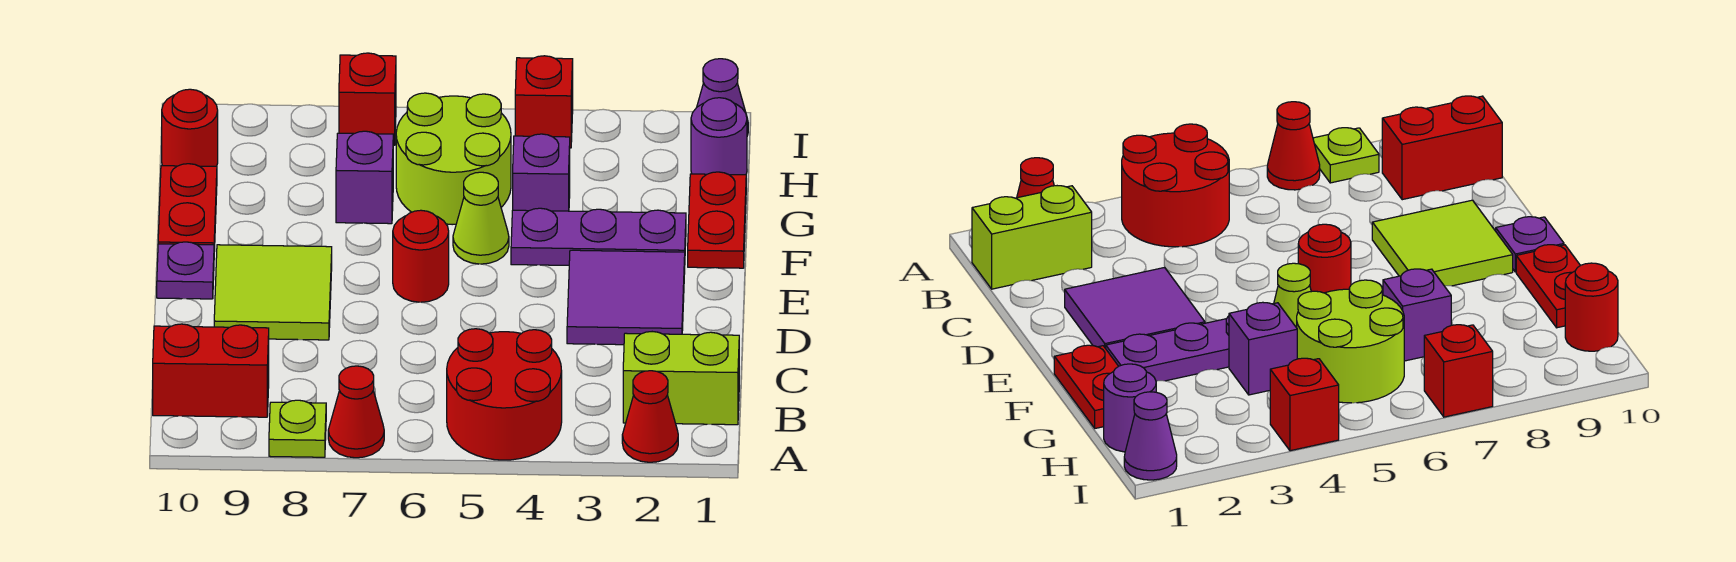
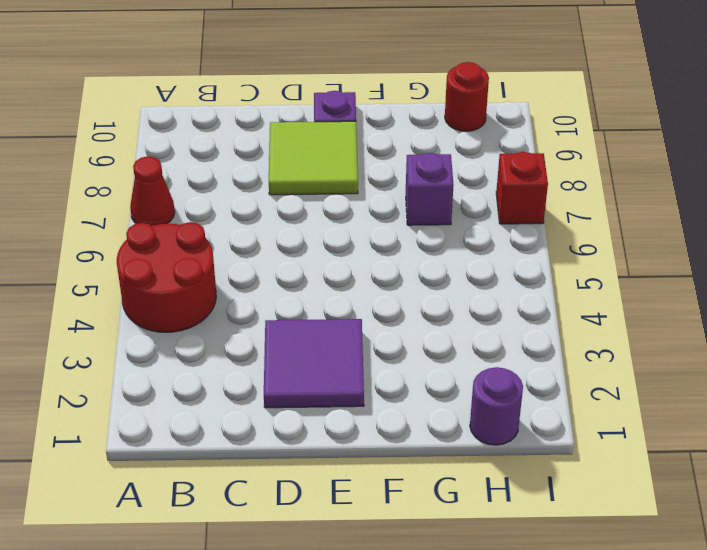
none -> red cone A2 level 1
none -> lime plate A8 level 1
none -> lime brick B1:B2 level 1

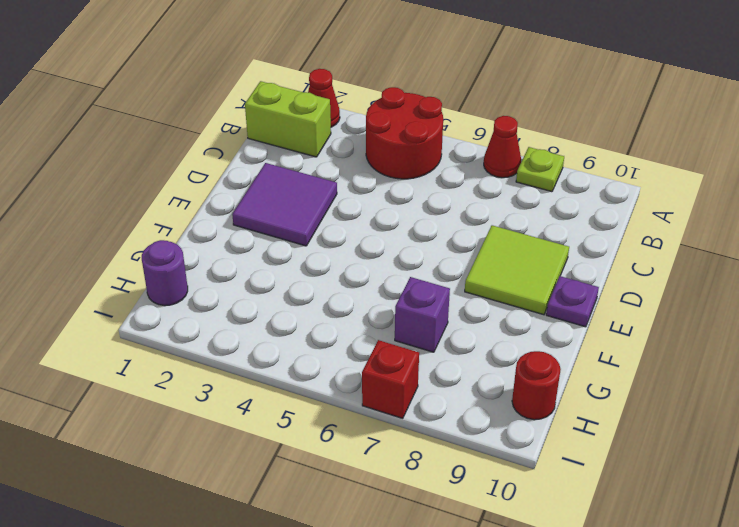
none -> red brick B9:B10 level 1
none -> red round brick E6 level 1
none -> red plate F1:G1 level 1

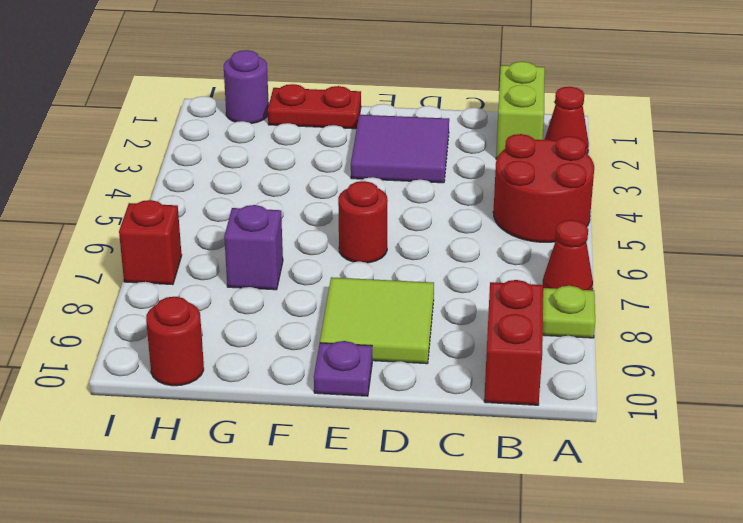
none -> purple plate F2:F4 level 1
none -> lime cone F5 level 1
none -> red plate F10:G10 level 1

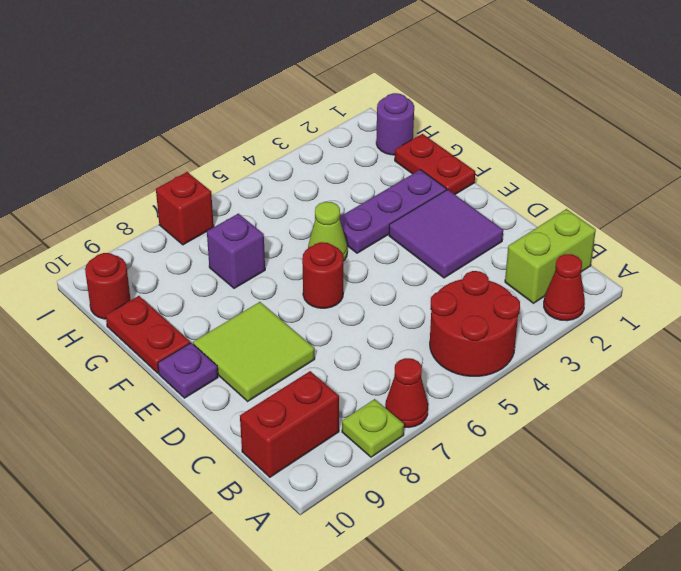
none -> purple brick G4 level 1
none -> lime round brick G5:H6 level 1
none -> purple cone I1 level 1

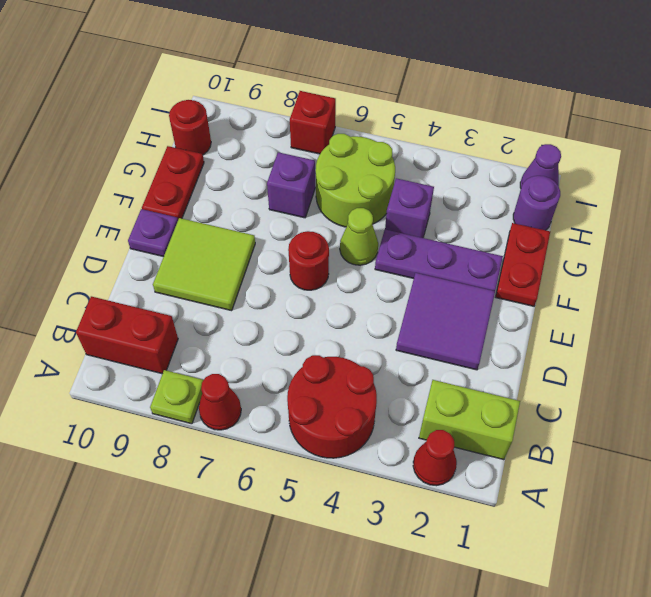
none -> red brick I4 level 1

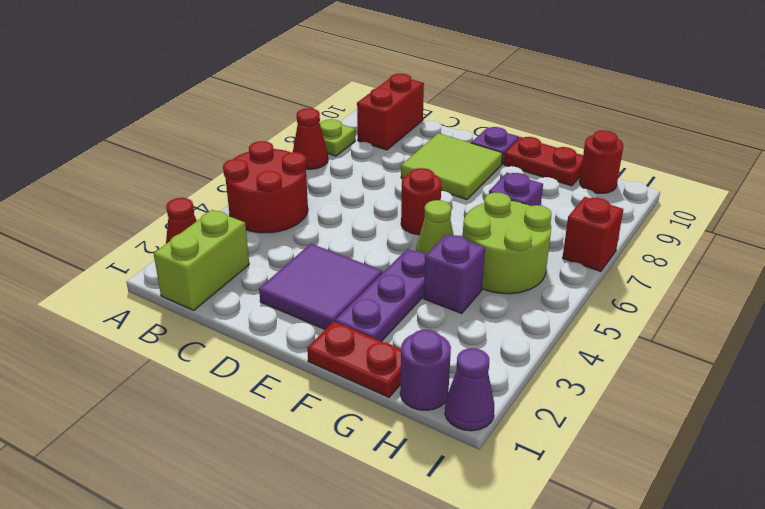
none -> red brick I4 level 1

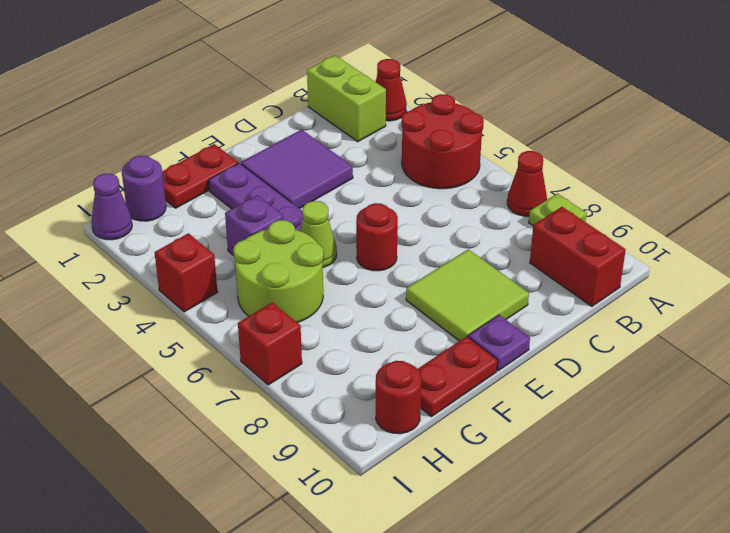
none -> purple brick G7 level 1

